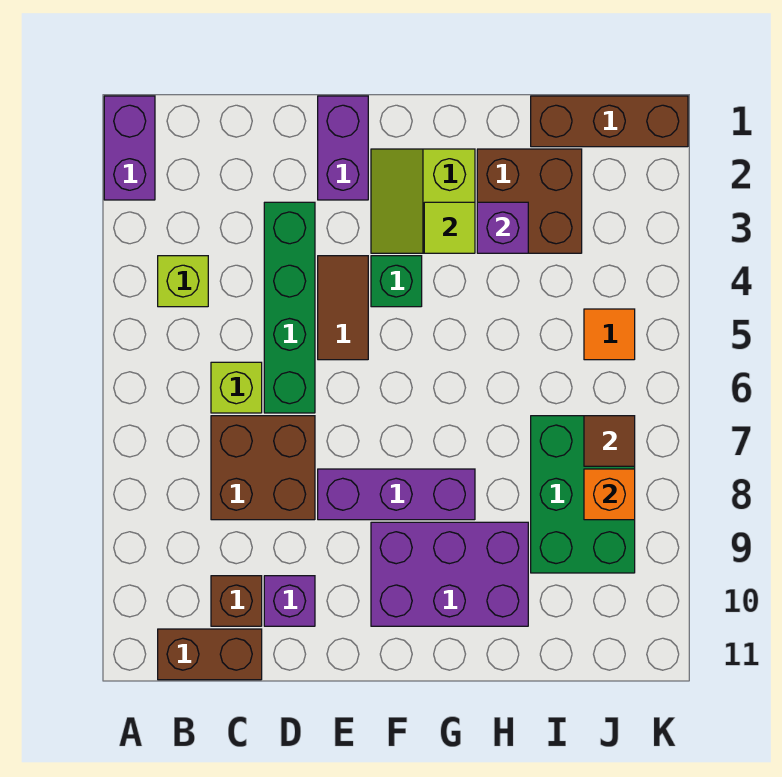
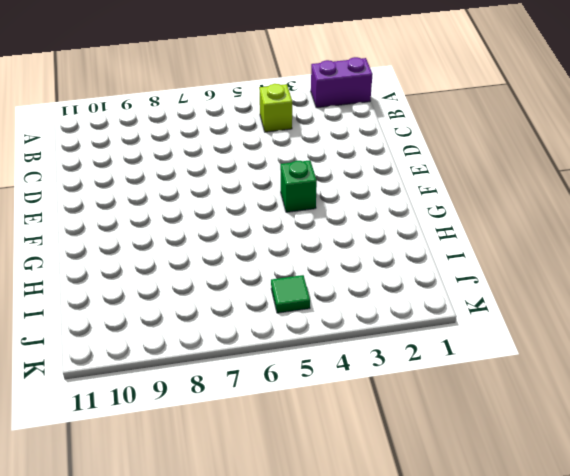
green tile J5 level 1 -> orange tile J5 level 1
none -> brown brick B11:C11 level 1
none -> lime brick C6 level 1
none -> brown brick C7:D8 level 1

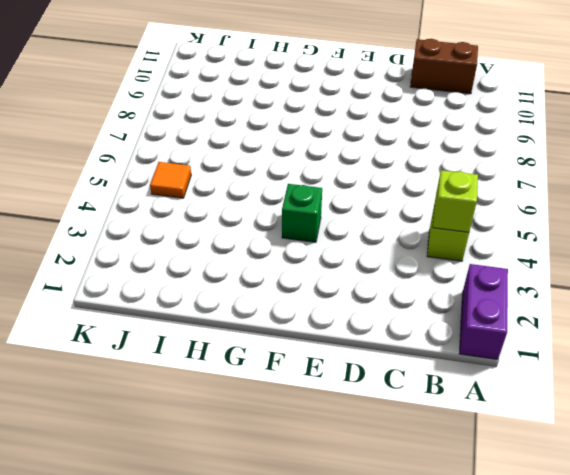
lime brick B4 level 2 -> lime brick C6 level 1
none -> brown brick C7:D8 level 1
none -> brown brick C10 level 1
none -> green brick D3:D6 level 1

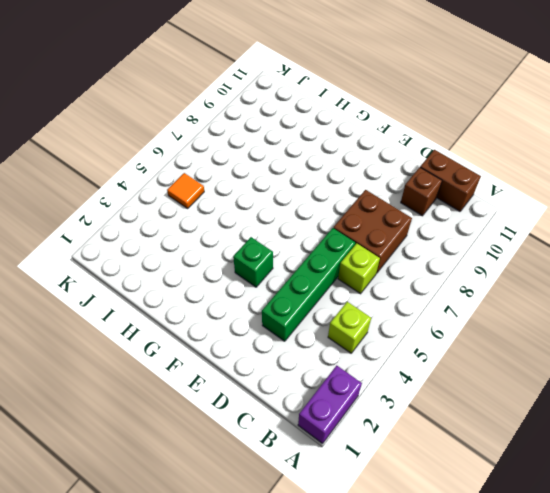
none -> purple brick D10 level 1
none -> purple brick E1:E2 level 1
none -> brown tile E4:E5 level 1

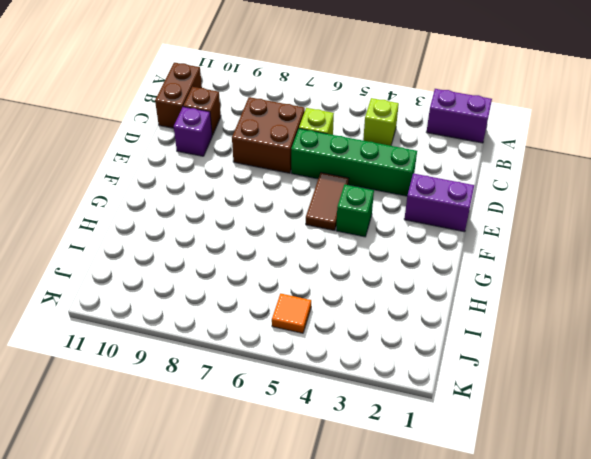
brown tile E5:F5 level 1 -> brown tile E4:E5 level 1
none -> purple brick E8:G8 level 1
none -> lime slope F2:G3 level 1 top G
none -> purple brick F9:H10 level 1

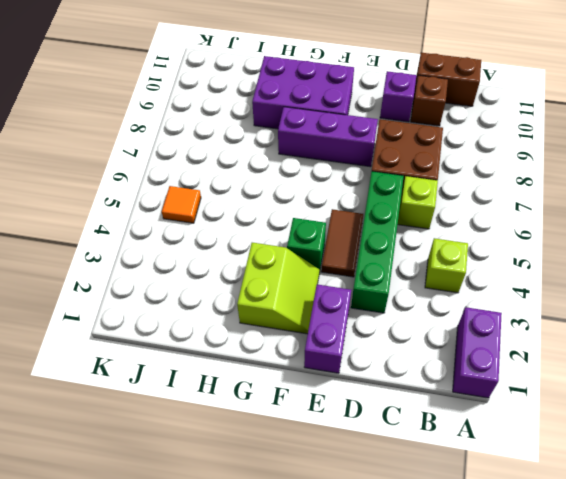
none -> brown brick H2:I3 level 1
none -> brown brick I1:K1 level 1
none -> green brick I7:J9 level 1

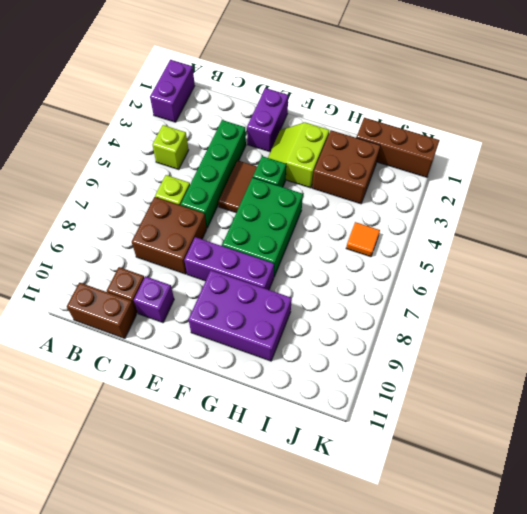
green brick F5:G7 level 1 -> green brick I7:J9 level 1
none -> lime tile G3 level 2
none -> purple brick H3 level 2
none -> brown tile J7 level 2

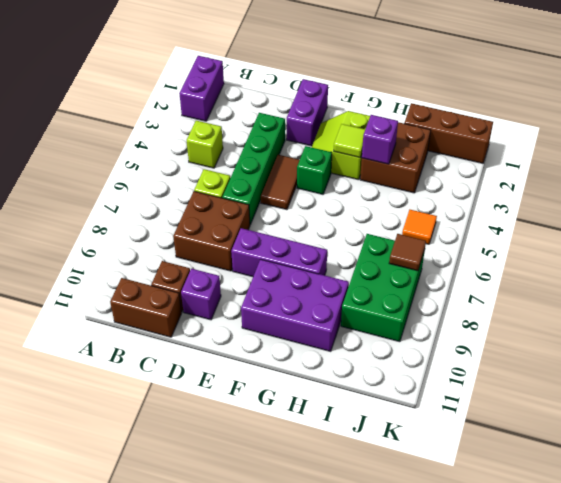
none -> orange brick J8 level 2

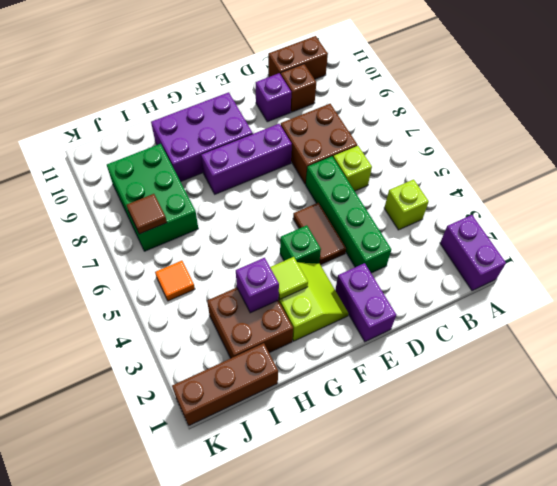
none -> orange brick J8 level 2

